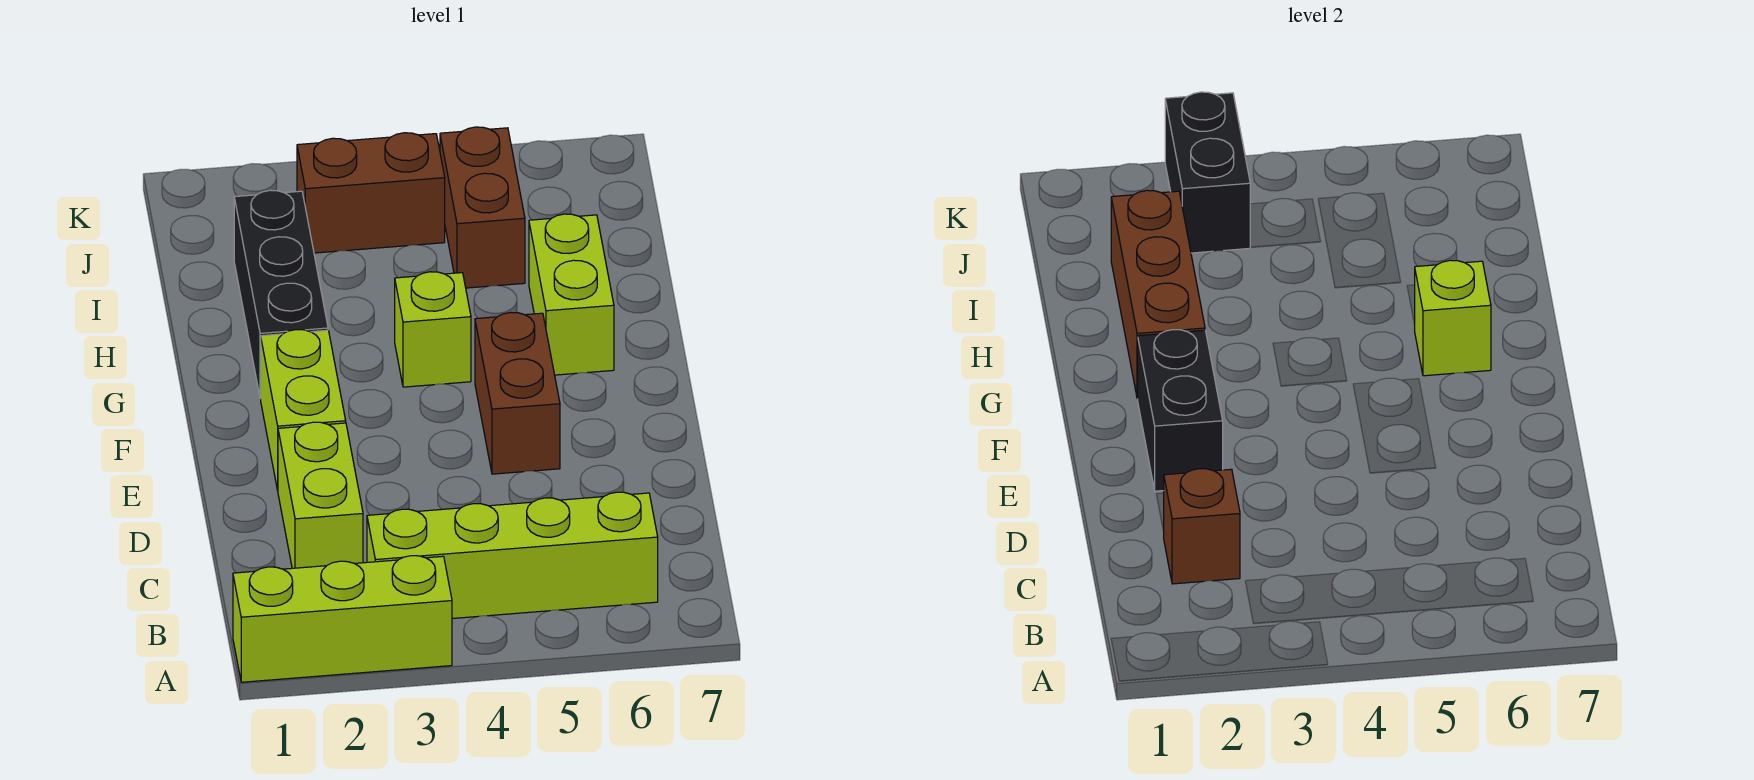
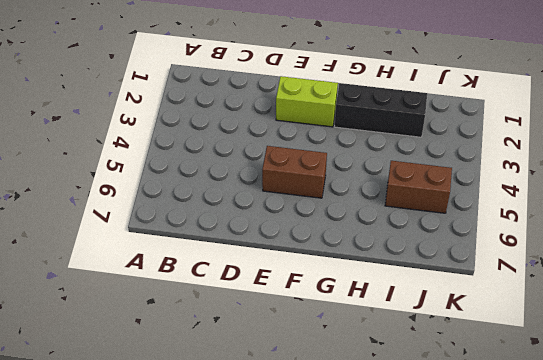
none -> lime brick A1:A3 level 1
none -> lime brick B3:B6 level 1
none -> lime brick C2:D2 level 1

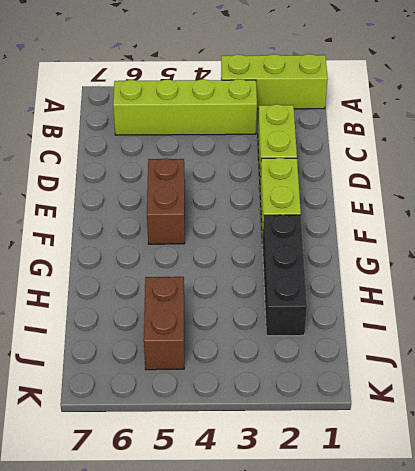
none -> lime brick G4 level 1
none -> lime brick G6:H6 level 1
none -> brown brick J3:J4 level 1

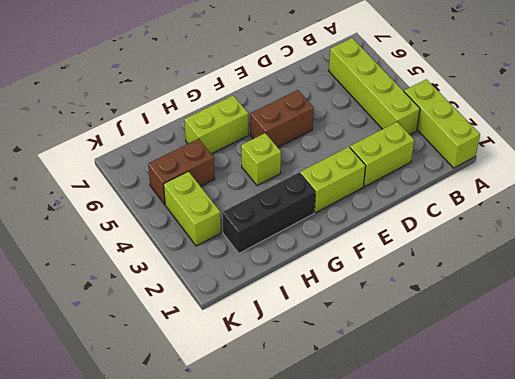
lime brick J3:J4 level 1 -> brown brick J3:J4 level 1
none -> brown brick C2 level 2
none -> black brick E2:F2 level 2
none -> brown brick G2:I2 level 2

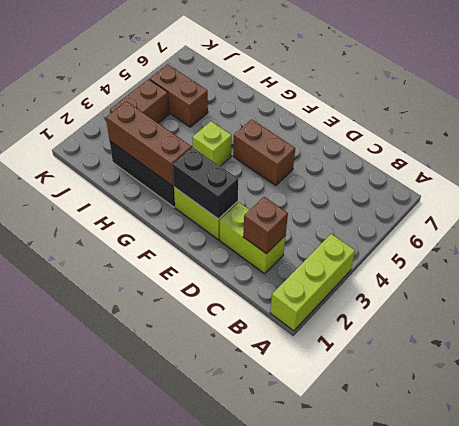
none -> lime brick B3:B6 level 1
none -> lime brick G6:H6 level 1
none -> lime brick G6 level 2

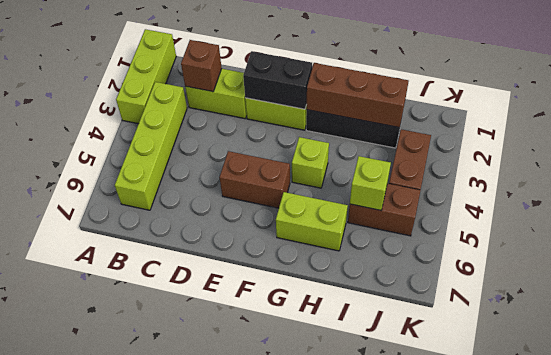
lime brick I5 level 2 -> lime brick G6 level 2
none -> black brick J3:K3 level 2

